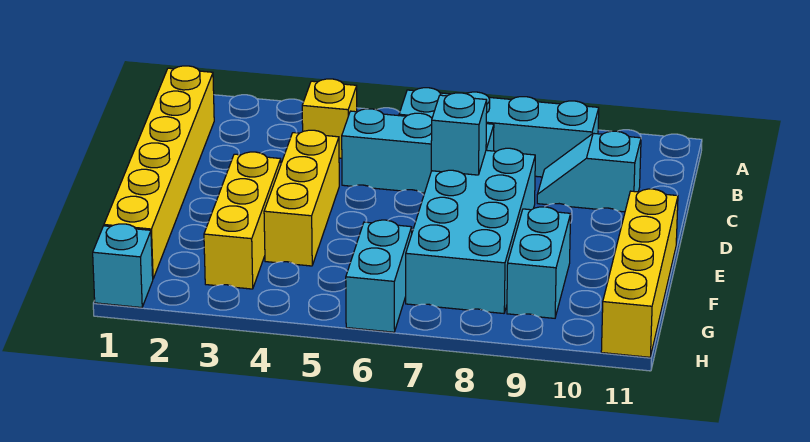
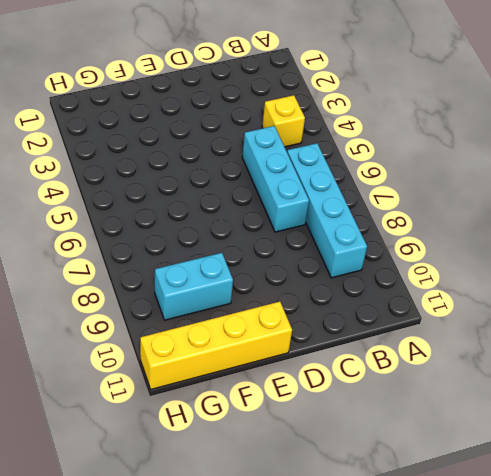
none -> yellow brick B1:G1 level 1
none -> cyan slope C9:C10 level 1 top 10
none -> yellow brick D4:F4 level 1

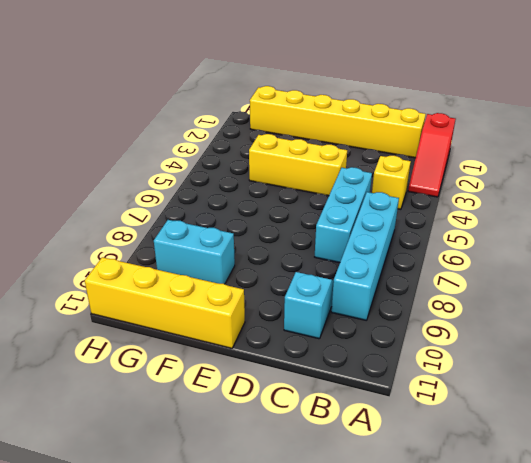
red slope A1:A3 level 1 top 1 -> none
none -> cyan brick D7:G8 level 1
none -> yellow brick E3:G3 level 1
none -> cyan brick G6:H6 level 1

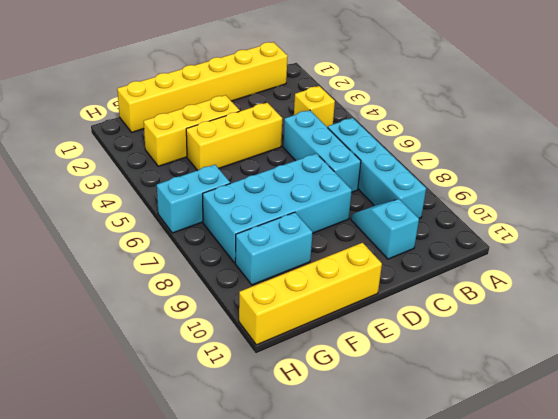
none -> cyan brick H1 level 1
none -> cyan brick D7 level 2

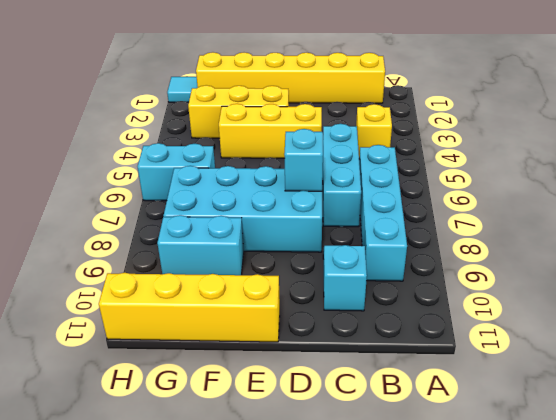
cyan tile H1 level 1 -> cyan brick H1 level 1

